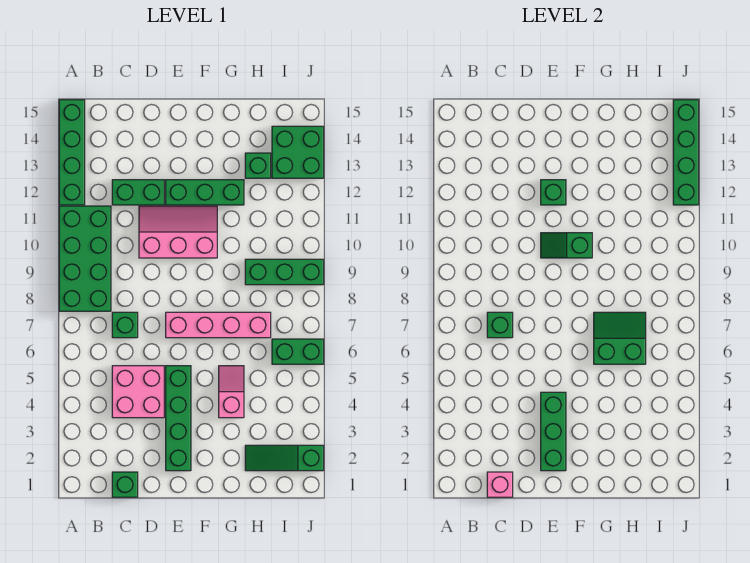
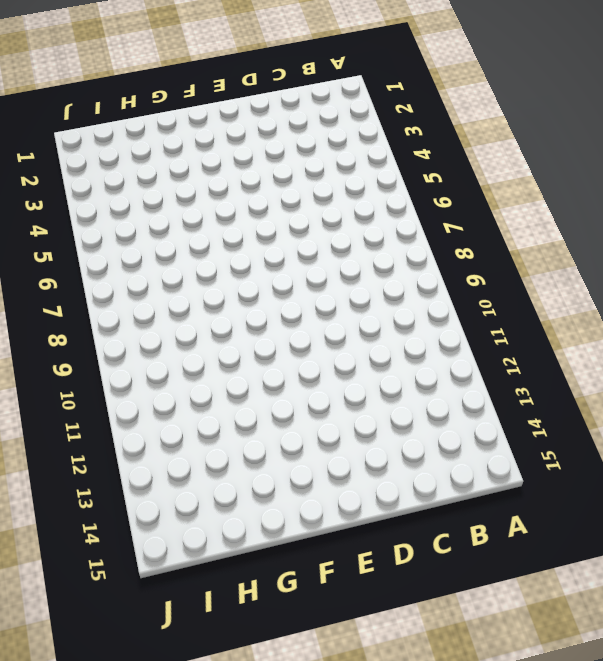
none -> green brick A8:B11 level 1
none -> green brick A12:A15 level 1
none -> green brick C1 level 1

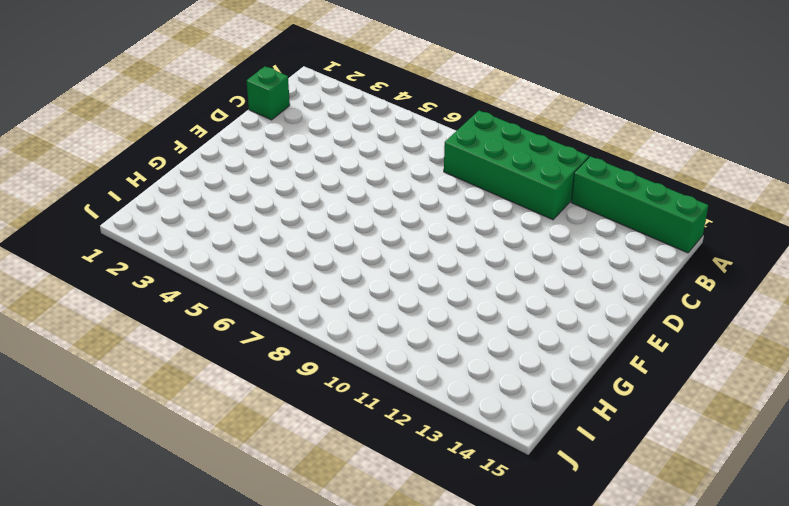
none -> pink brick C4:D5 level 1
none -> green brick C7 level 1
none -> green brick C12:D12 level 1

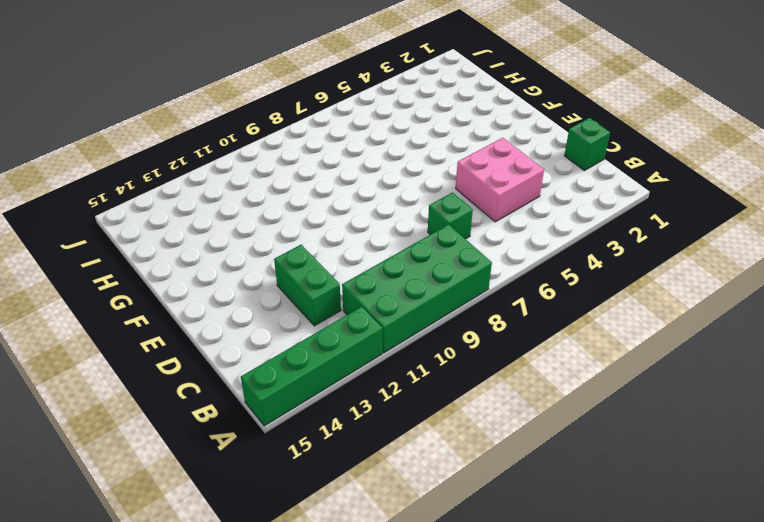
none -> pink slope D10:F11 level 1 top 10
none -> green brick E2:E5 level 1
none -> pink brick E7:H7 level 1

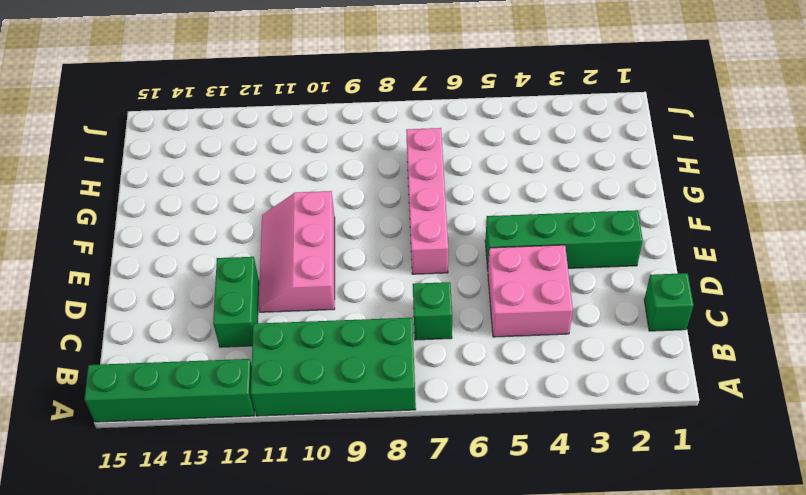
none -> green brick E12:G12 level 1
none -> pink slope G4:G5 level 1 top 4
none -> green slope H2:J2 level 1 top J

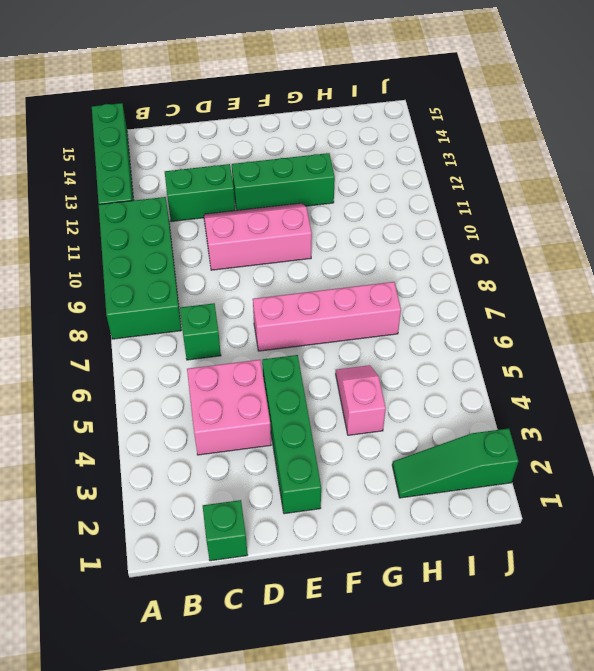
none -> green brick H9:J9 level 1
none -> green brick H13 level 1
none -> green brick I6:J6 level 1

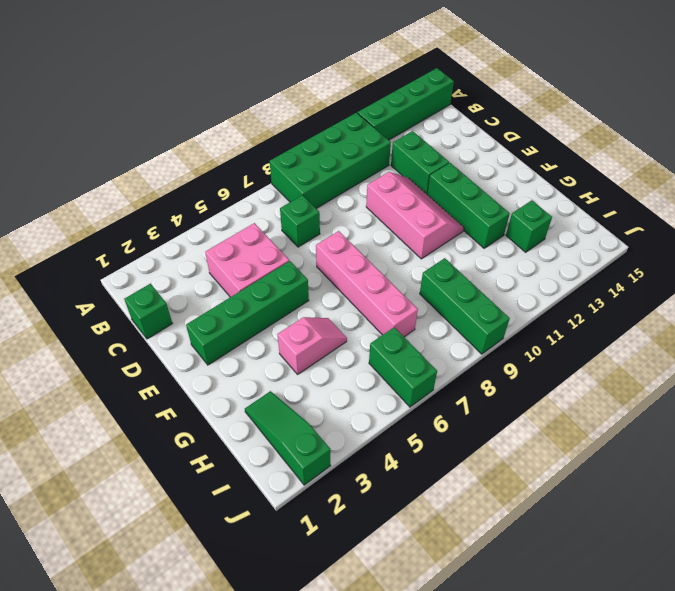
none -> green brick I13:J14 level 1
none -> pink brick C1 level 2
none -> green brick C7 level 2

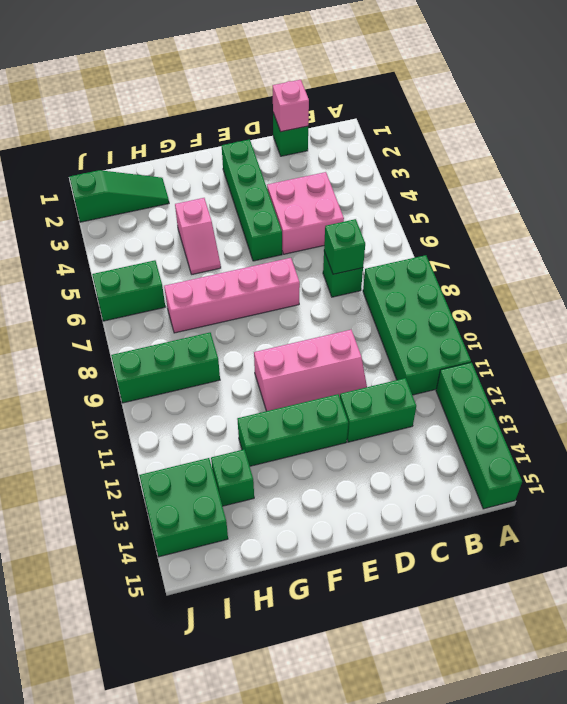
none -> green brick E2:E4 level 2
none -> green slope E10:F10 level 2 top F
none -> green brick E12 level 2

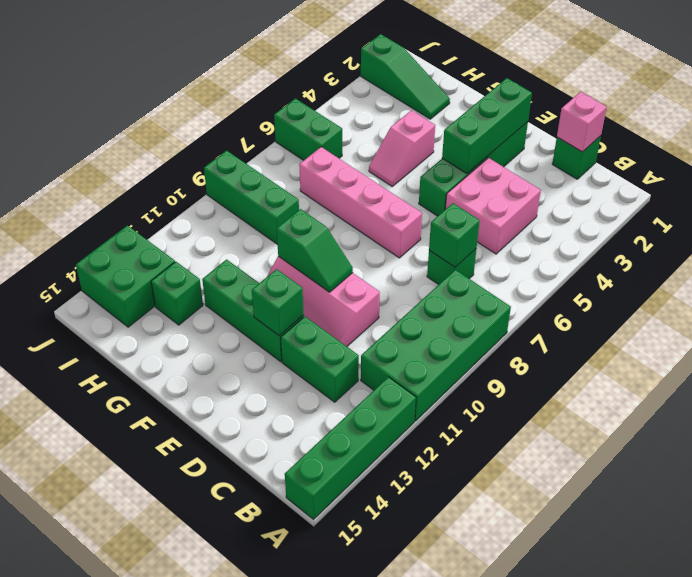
none -> green slope G6:H7 level 2 top 6
none -> green brick J12:J15 level 2

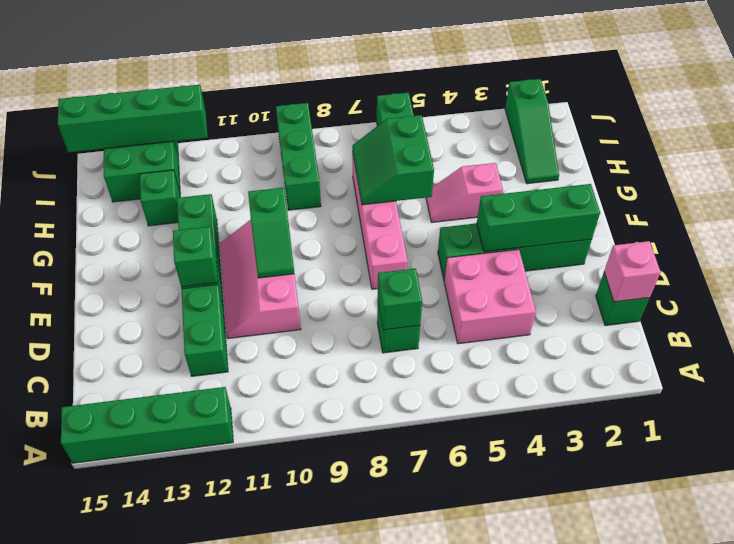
none -> green brick A8:B11 level 1

